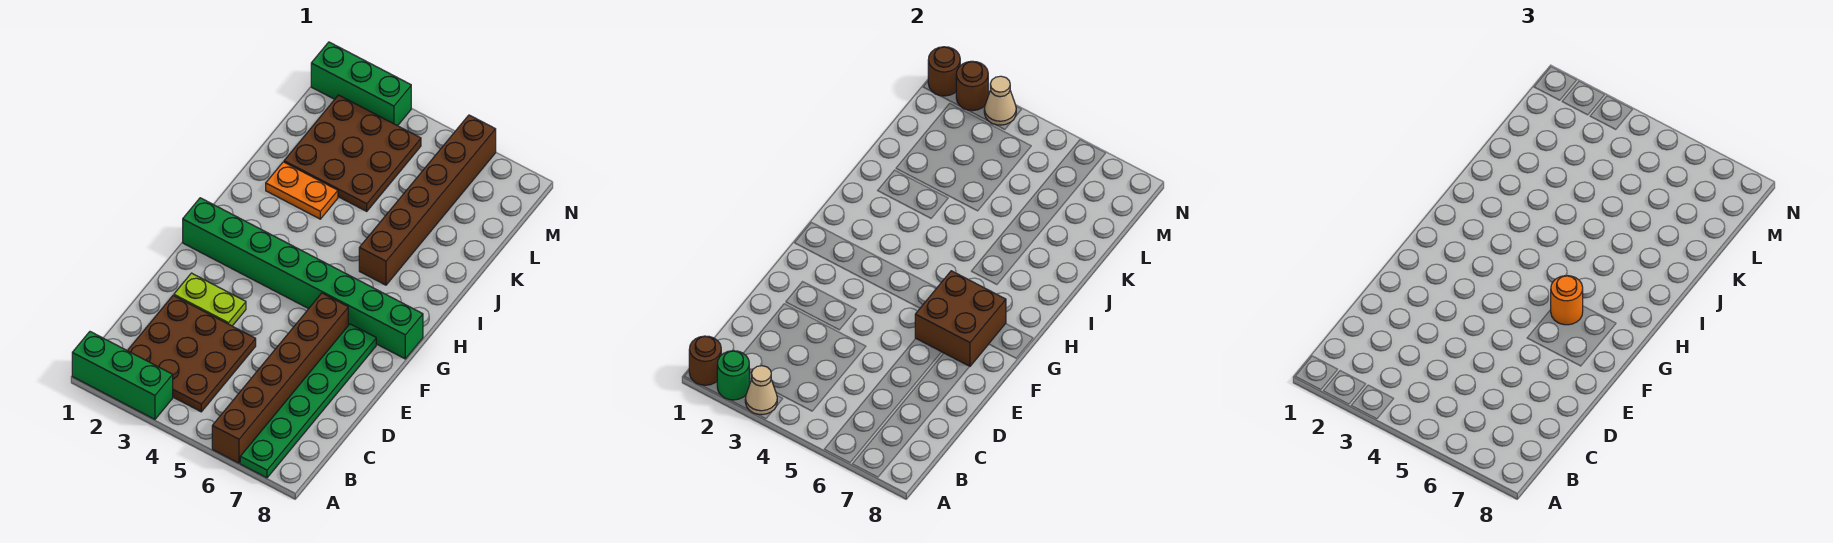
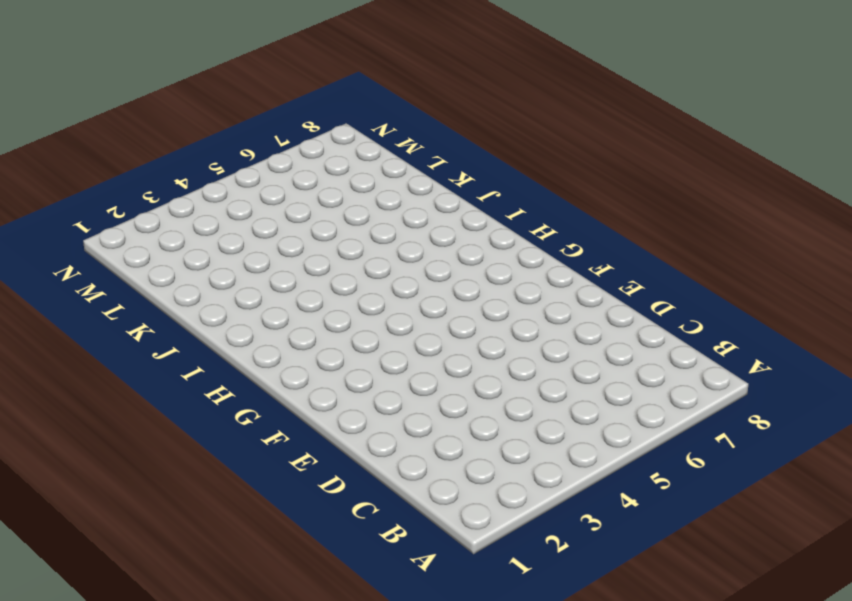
none -> green brick A1:A3 level 1
none -> brown brick A6:F6 level 1
none -> green plate A7:F7 level 1

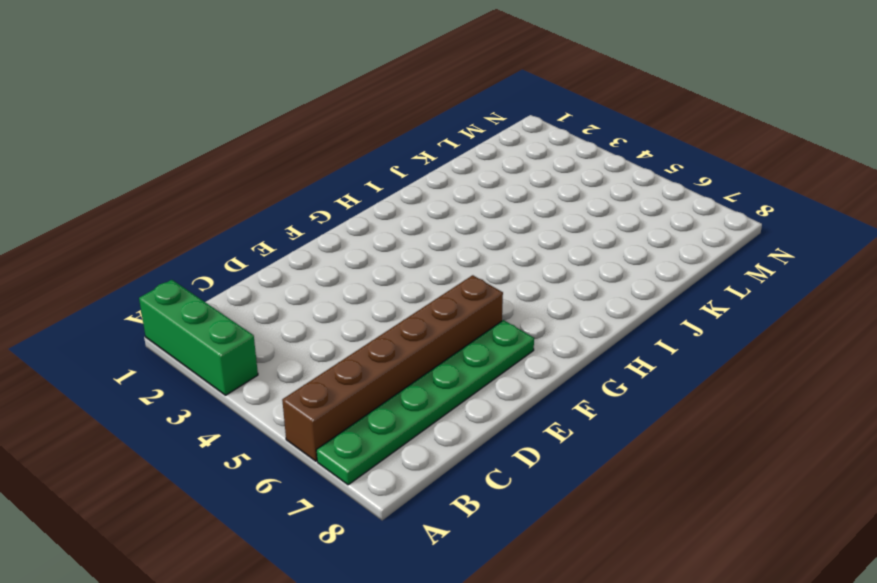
none -> brown plate B2:D4 level 1
none -> lime plate E2:E3 level 1
none -> green brick G1:G8 level 1

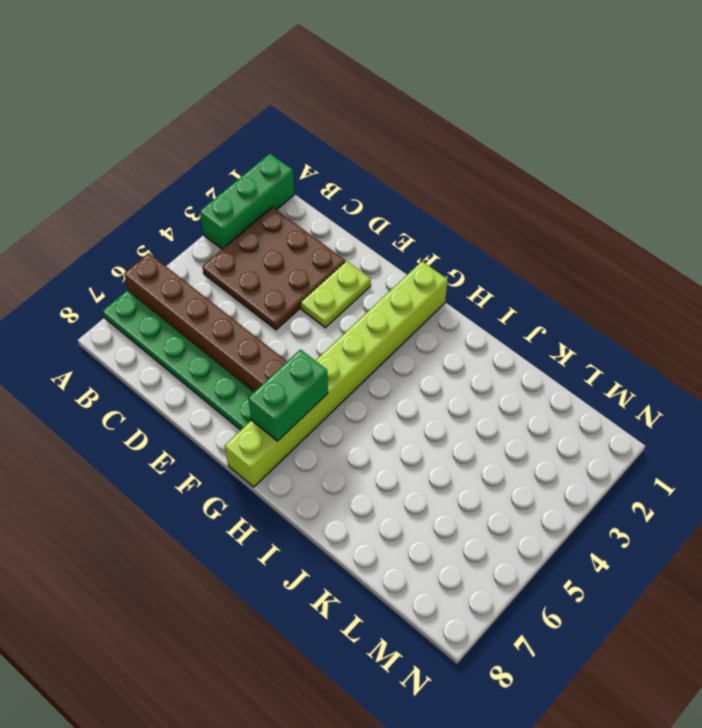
lime brick G1:G8 level 1 -> green brick G1:G8 level 1
green brick G6:G7 level 2 -> brown brick F6:G7 level 2
none -> brown brick I6:N6 level 1
none -> orange plate J2:J3 level 1
none -> brown plate K2:M4 level 1

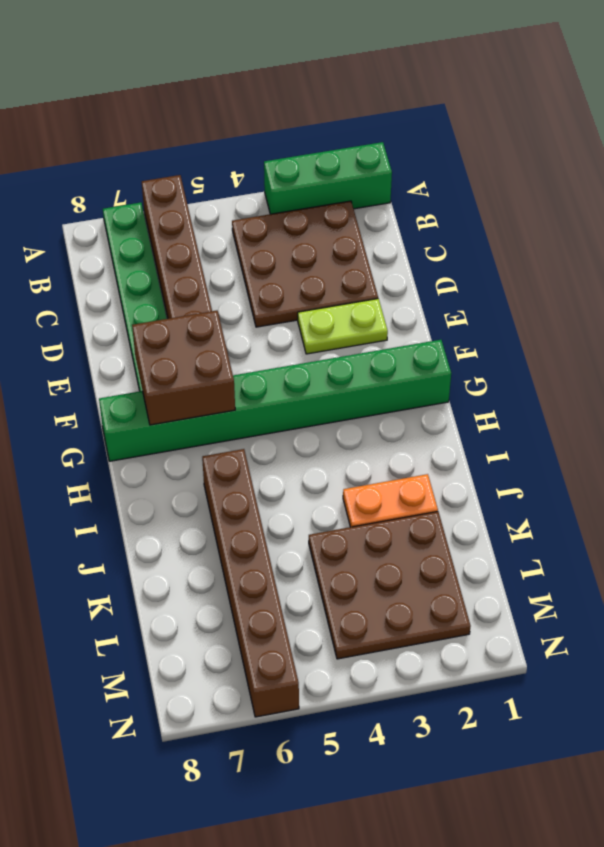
none -> green brick N1:N3 level 1
none -> brown round brick A1 level 2
none -> green round brick A2 level 2

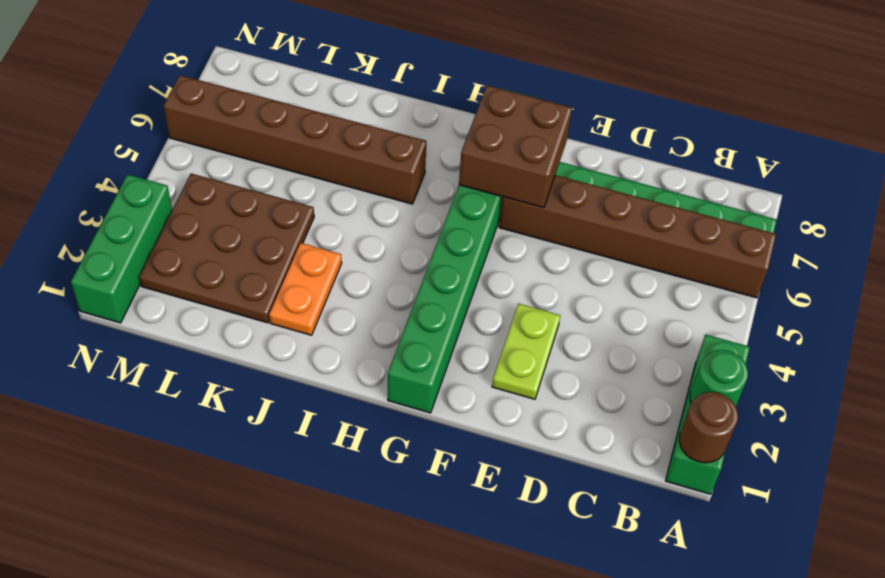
none -> brown plate B2:D4 level 1
none -> tan cone A3 level 2
none -> brown round brick N1 level 2

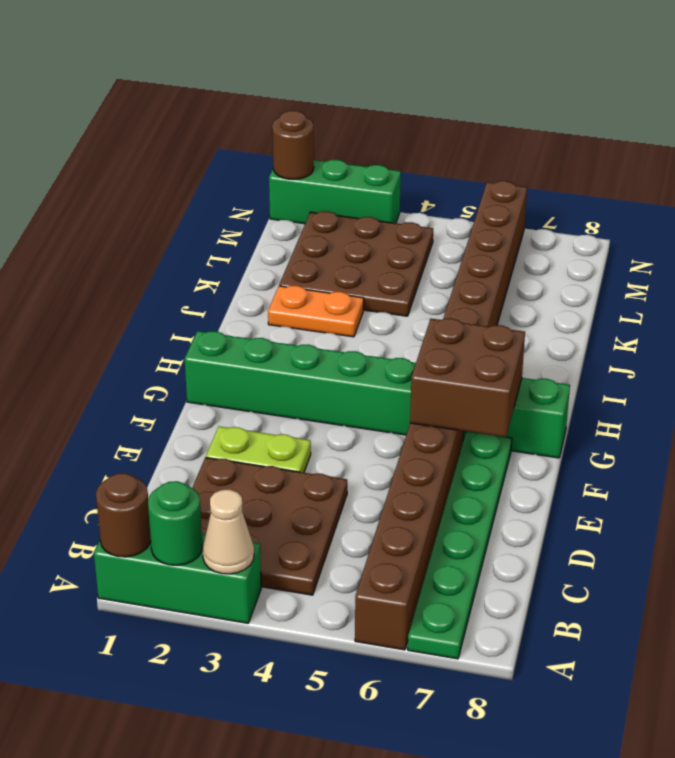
none -> brown round brick N2 level 2
none -> tan cone N3 level 2
none -> orange round brick G6 level 3

